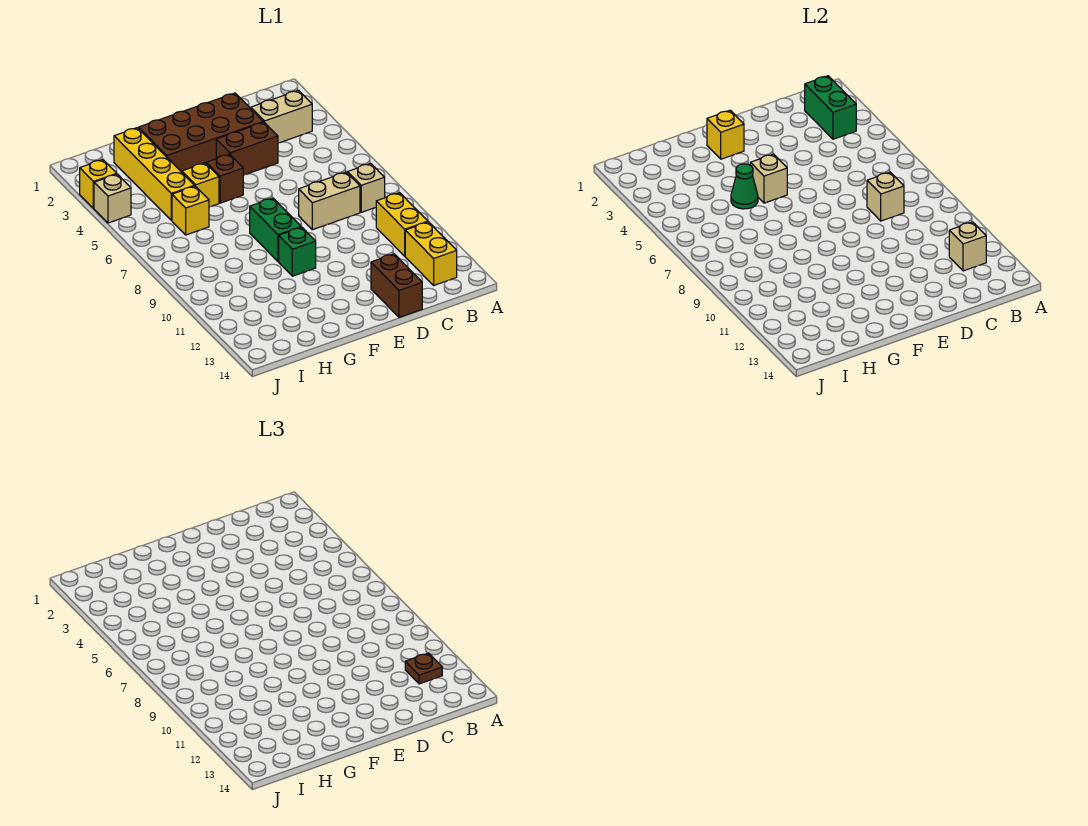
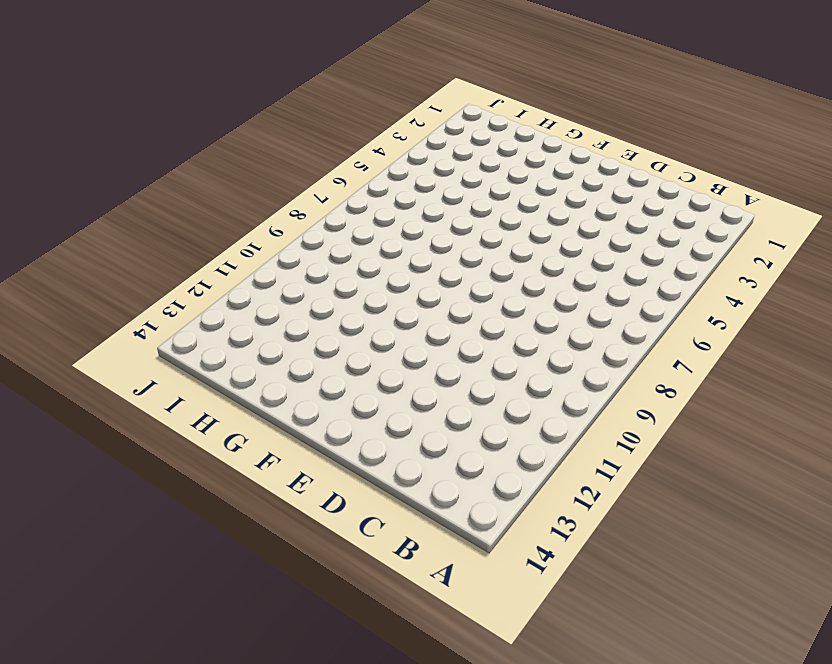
none -> tan brick B3:C3 level 1
none -> tan brick B8 level 1
none -> yellow brick B10:B11 level 1

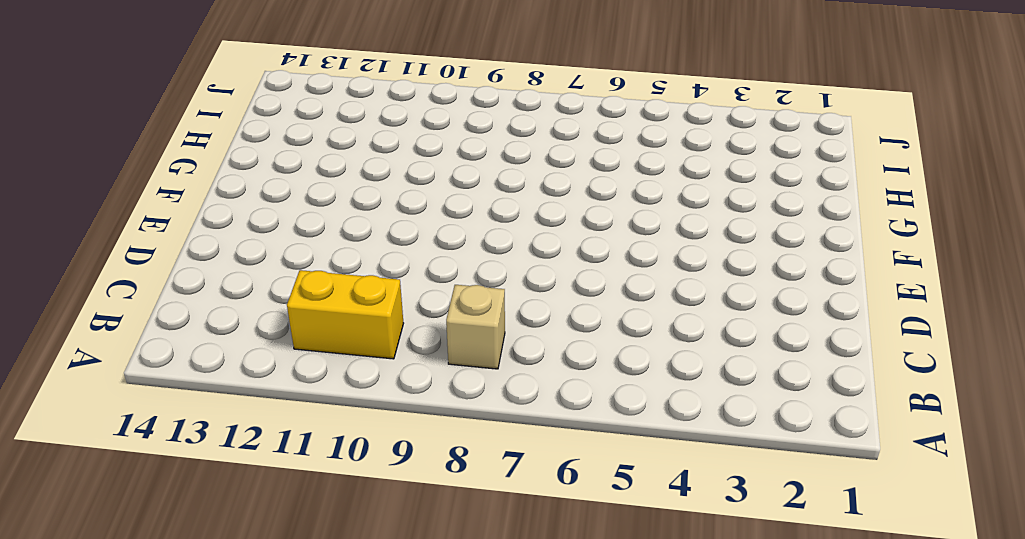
none -> tan brick B3:C3 level 1
none -> yellow brick B12:B13 level 1
none -> tan brick C8:D8 level 1

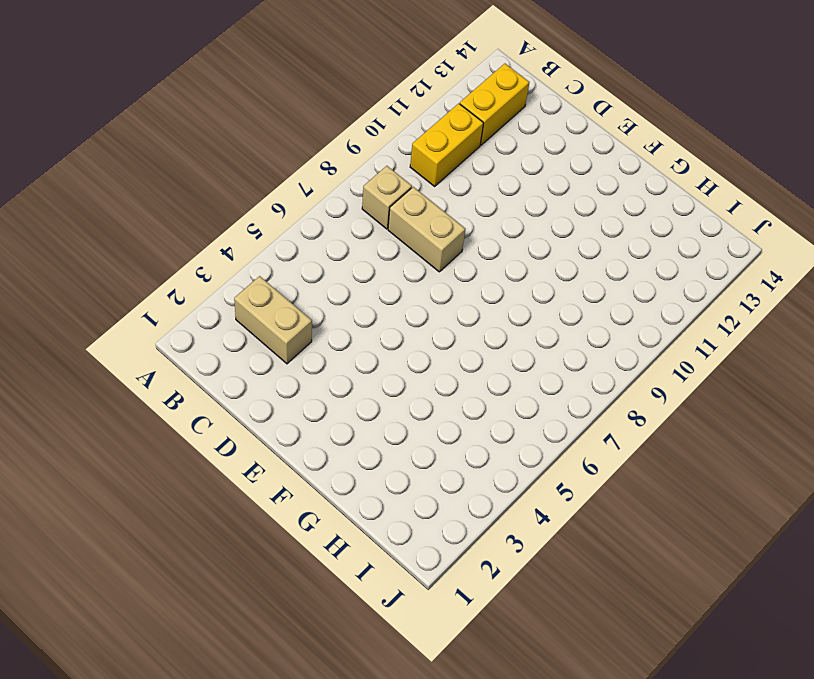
none -> brown brick D2:G3 level 1
none -> brown brick D4:E4 level 1
none -> brown brick D13:D14 level 1

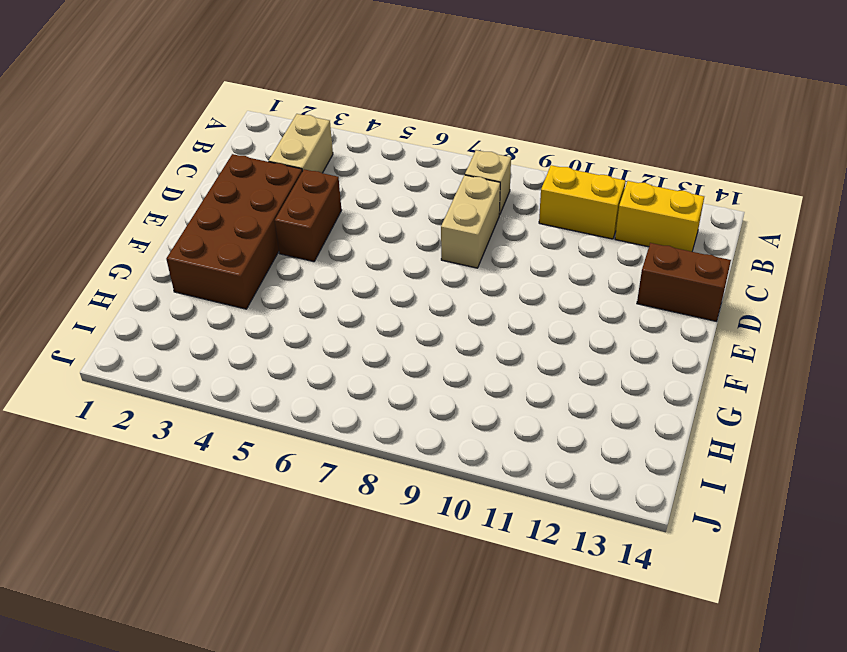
none -> brown brick F5 level 1
none -> green brick F8:F9 level 1
none -> green brick F10 level 1

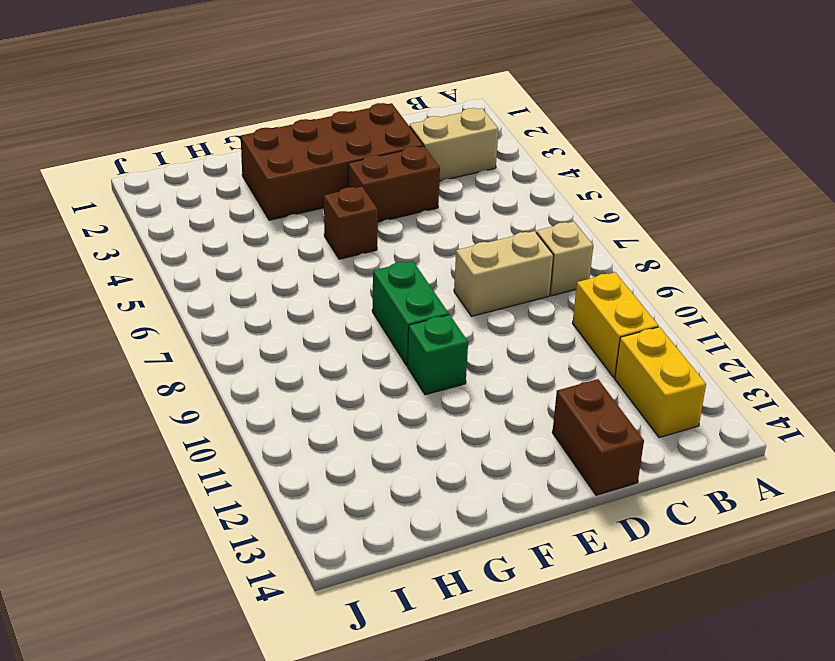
none -> yellow brick G5 level 1
none -> yellow brick H2:H5 level 1
none -> yellow brick H6 level 1

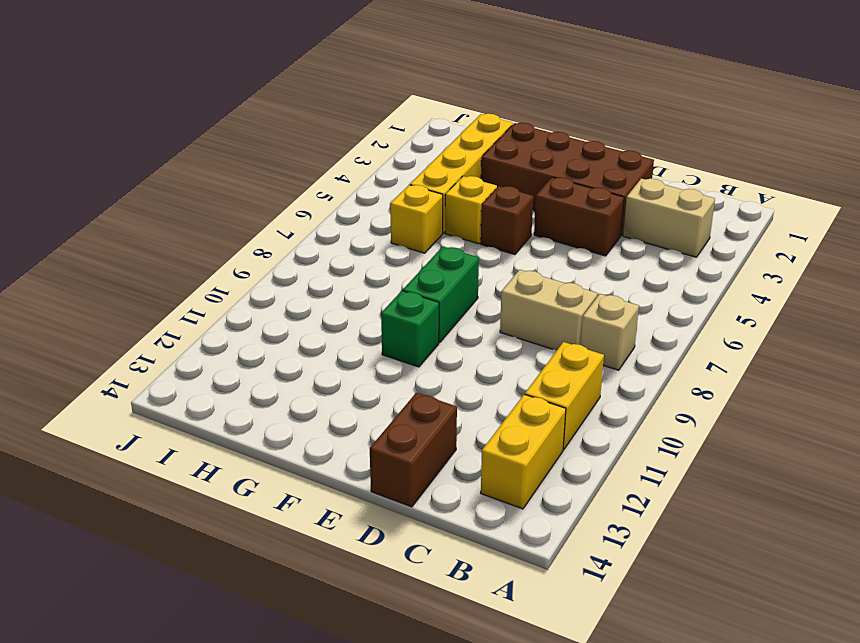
none -> yellow brick J3 level 1
none -> tan brick J4 level 1
none -> green brick B2:B3 level 2

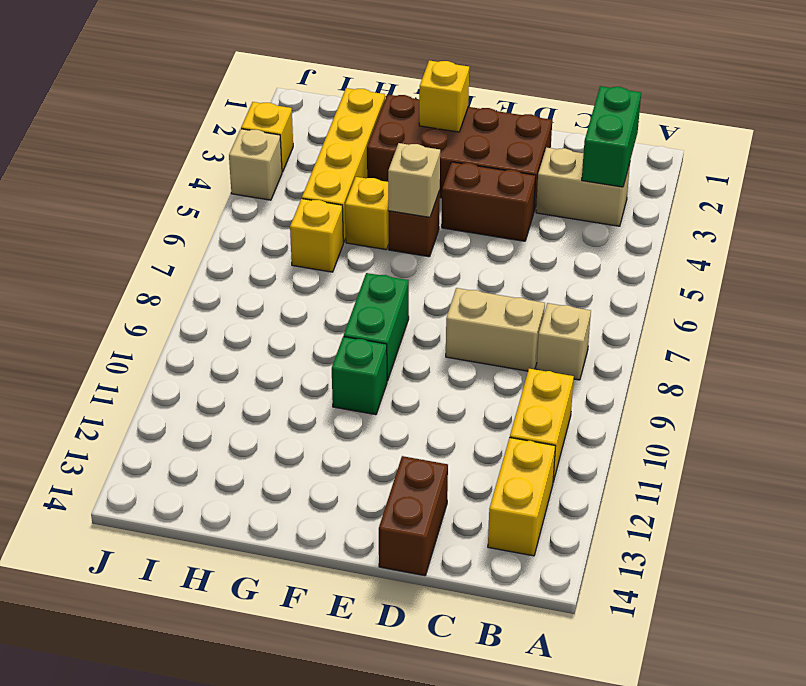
none -> tan brick B12 level 2
none -> tan brick C8 level 2
none -> green cone G5 level 2

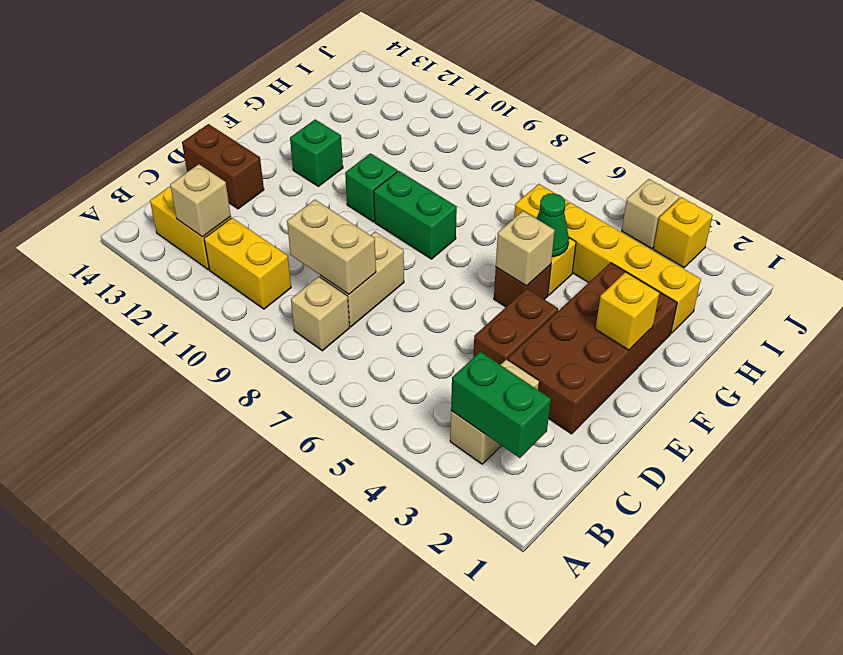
tan brick C8:C9 level 2 -> tan brick C8 level 2
green brick F12 level 1 -> none
none -> brown plate B12 level 3

